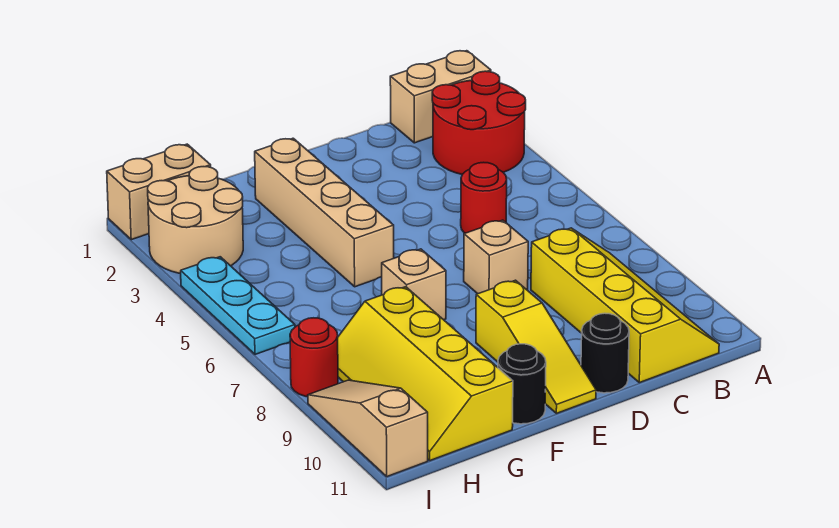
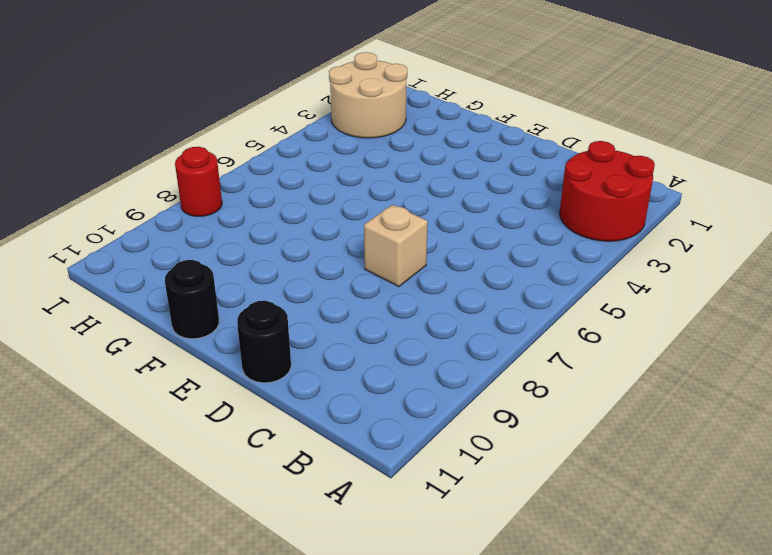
none -> tan brick A1:B1 level 1
none -> yellow slope B8:C11 level 1 top C
none -> red round brick C5 level 1

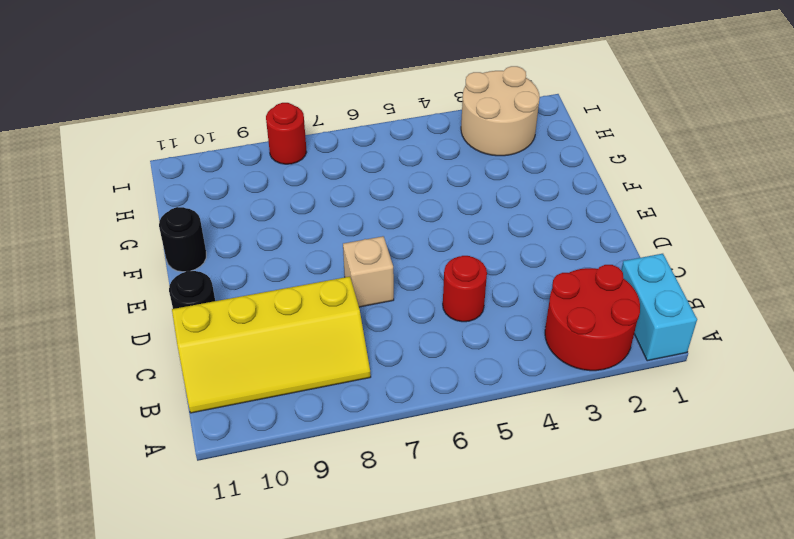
cyan brick A1:B1 level 1 -> tan brick A1:B1 level 1
none -> yellow slope E9:E11 level 1 top 9
none -> tan brick F2:F5 level 1
none -> tan brick F7 level 1

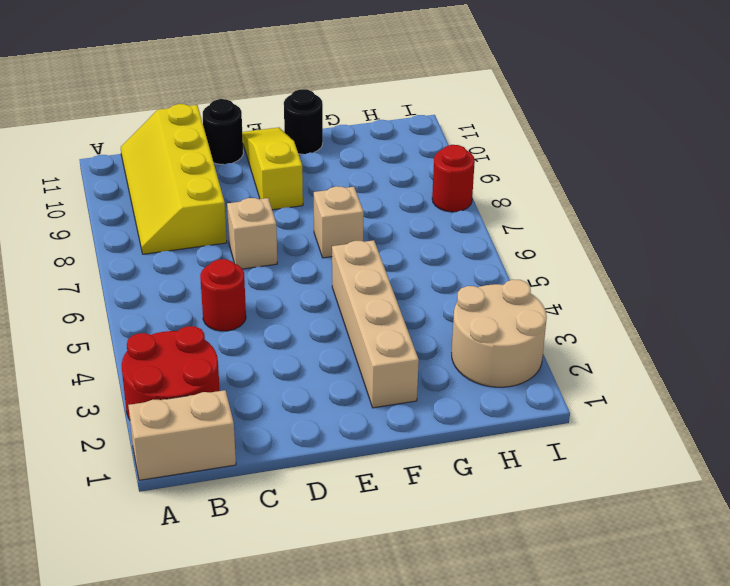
none -> yellow slope G8:H11 level 1 top G
none -> tan brick H1:I1 level 1
none -> cyan plate I4:I6 level 1

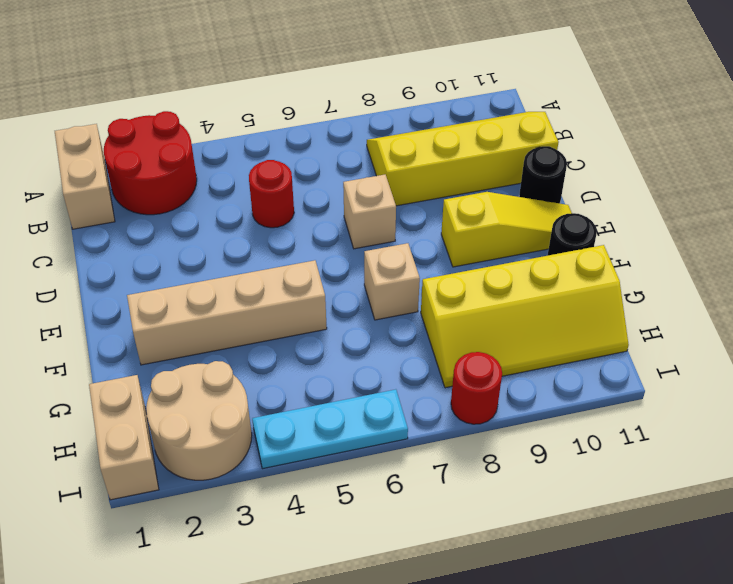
none -> tan slope I9:I11 level 1 top 11

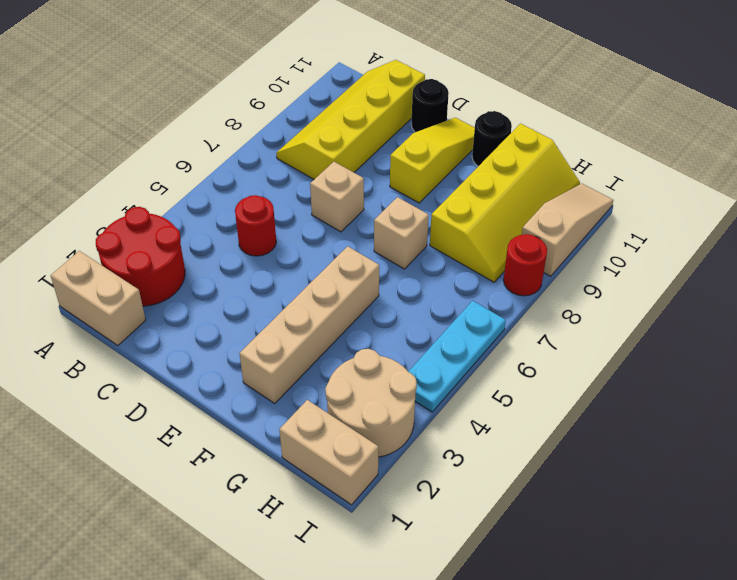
tan slope I9:I11 level 1 top 9 -> tan slope I9:I11 level 1 top 11

